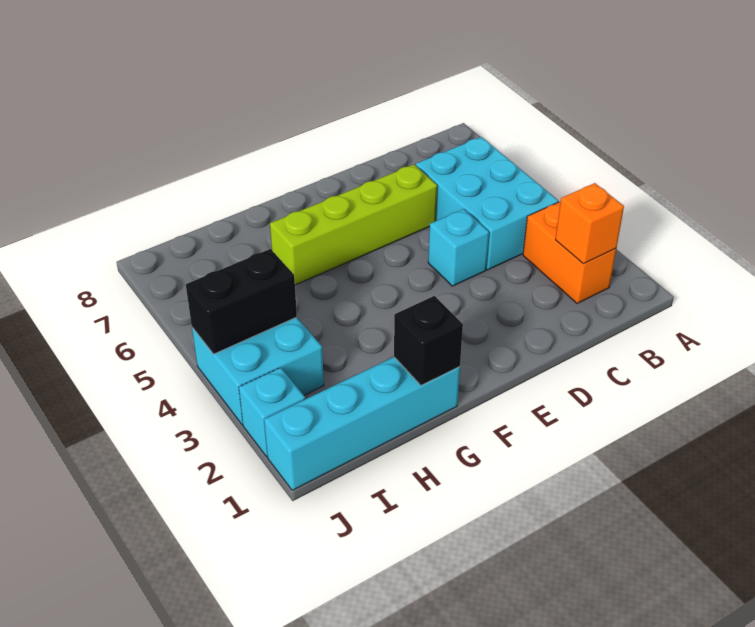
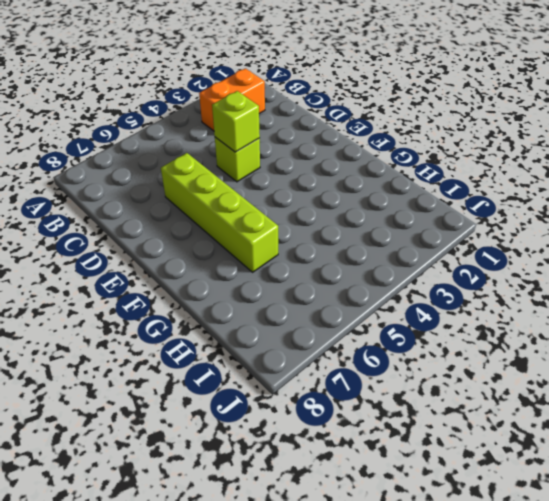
lime brick D4 level 1 -> cyan brick D4 level 1
lime brick D4 level 2 -> none
none -> cyan brick B4:C6 level 1
none -> cyan brick G1:J1 level 1

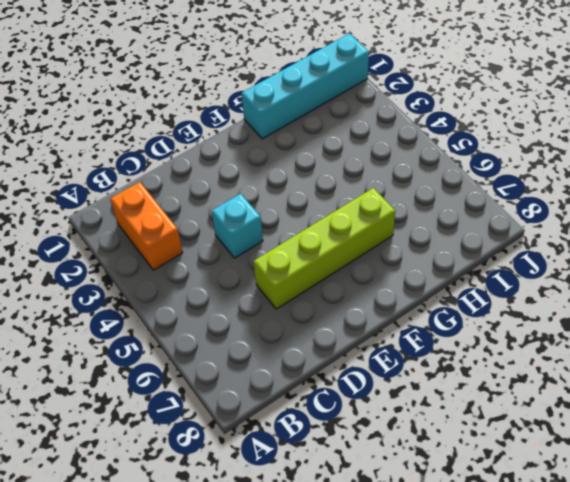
none -> cyan brick B4:C6 level 1
none -> cyan brick I3:J4 level 1

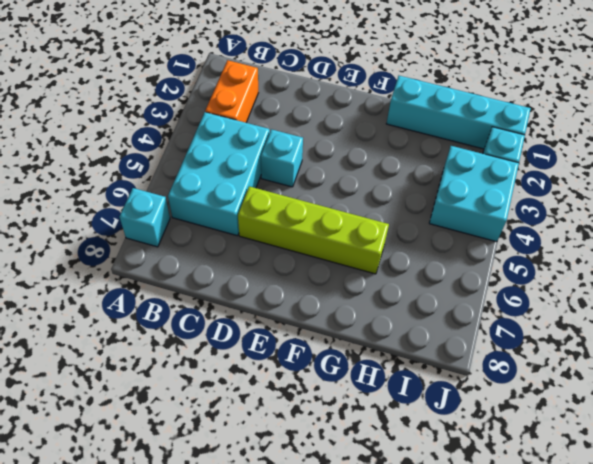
cyan brick A7 level 1 -> none
none -> orange brick B2 level 2
none -> black brick G1 level 2

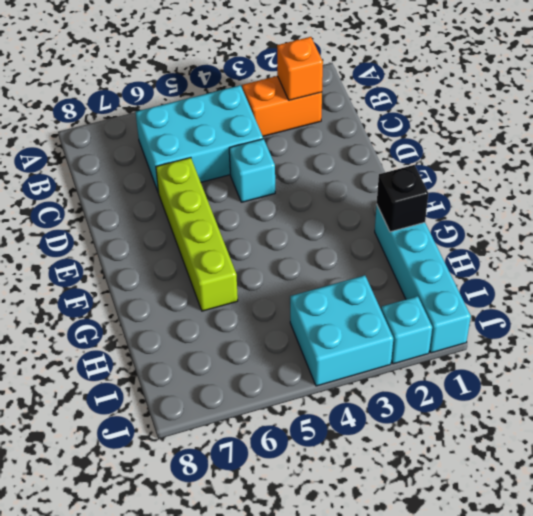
none -> black brick I4:J4 level 2

